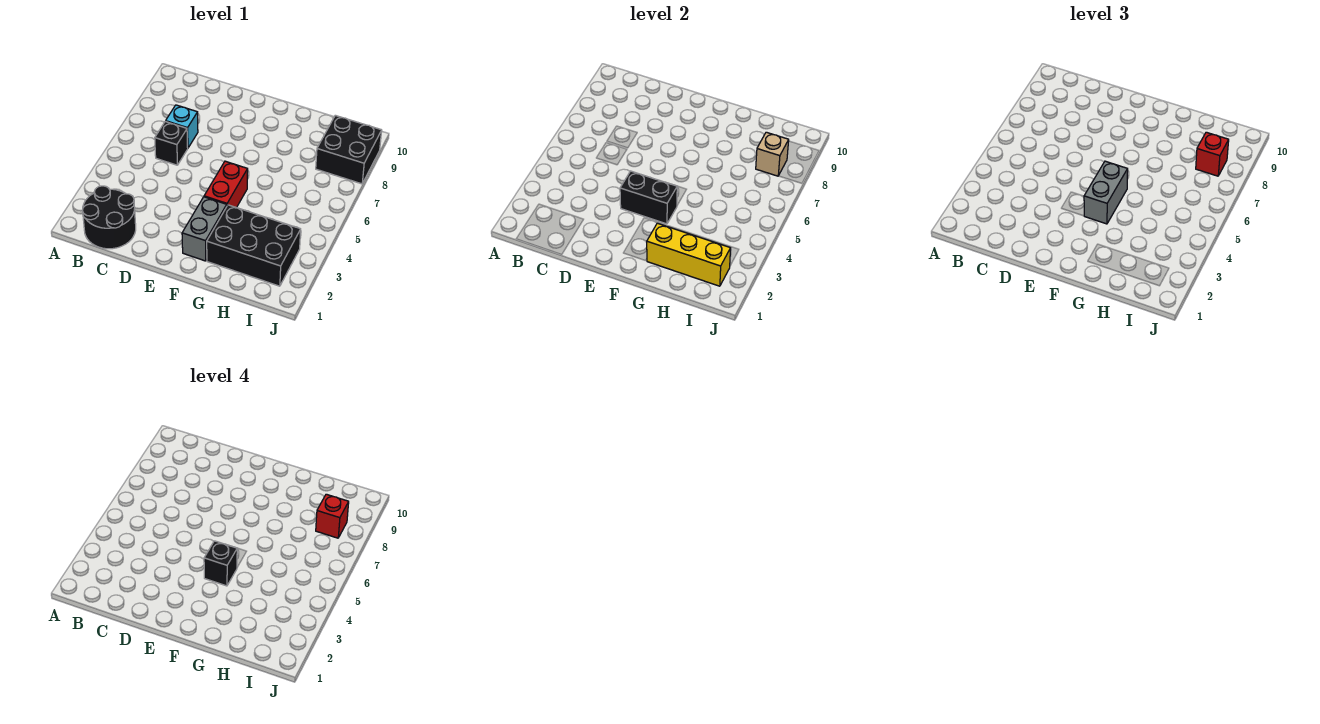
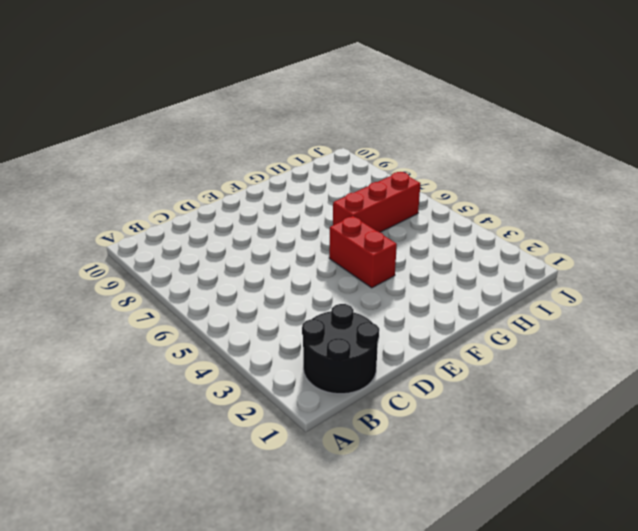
red brick G6:I6 level 1 -> none
none -> black brick C6 level 1
none -> cyan brick C7 level 1
none -> grey brick F2:F3 level 1

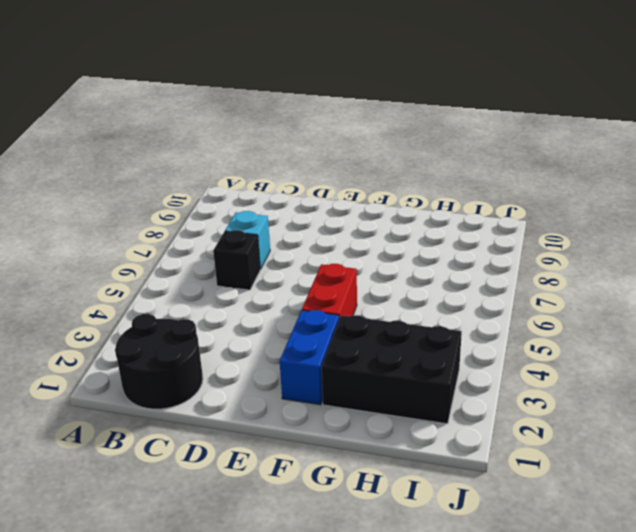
blue brick F2:F3 level 1 -> grey brick F2:F3 level 1
none -> black brick I8:J9 level 1
none -> black brick E4:F4 level 2
none -> yellow brick G2:I2 level 2

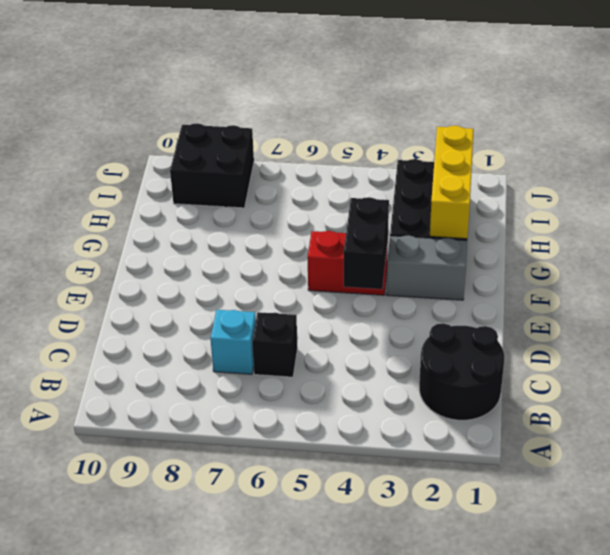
none -> tan brick I8 level 2
none -> grey brick F4:F5 level 3
none -> red brick I8 level 3

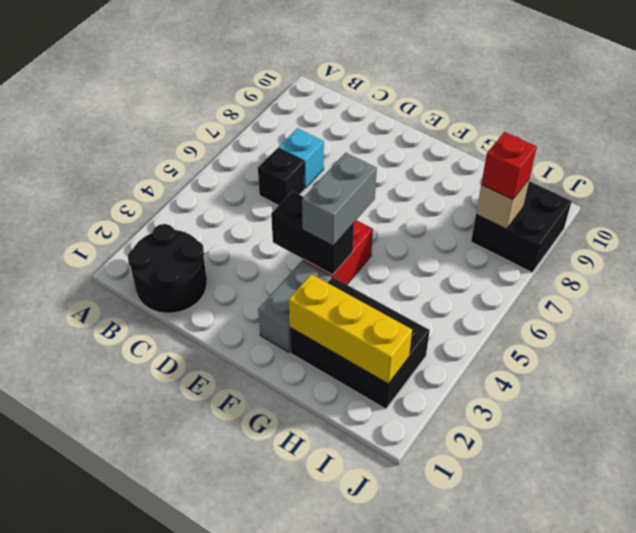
none -> black brick F4 level 4
none -> red brick I8 level 4

